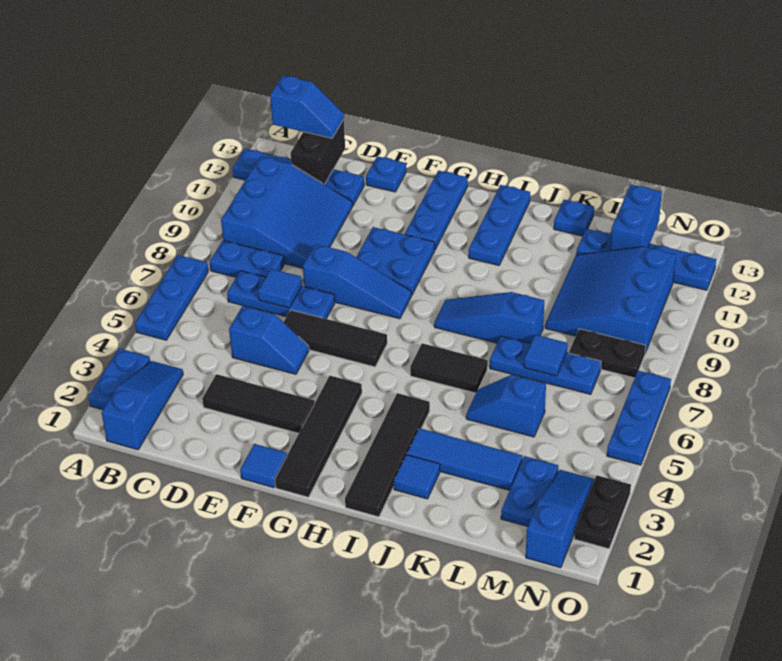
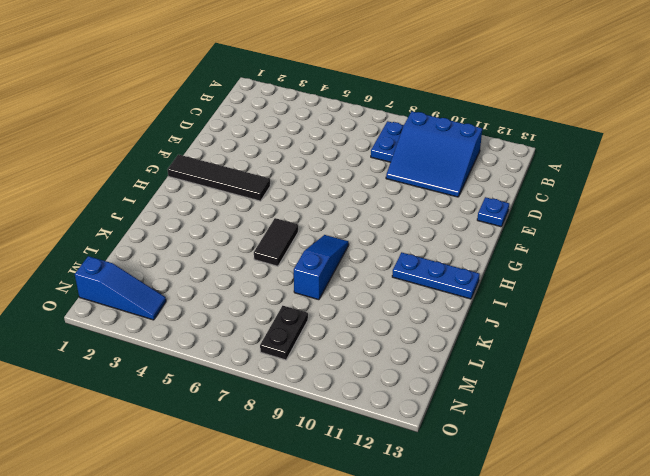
none -> blue plate A2:A3 level 1
none -> blue plate A5:A7 level 1
none -> blue plate A12:D12 level 1
none -> blue slope B1:B3 level 1 top 1

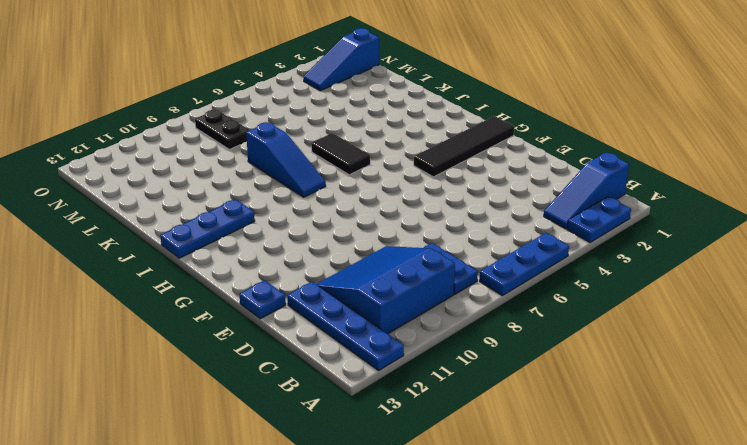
none -> blue plate C7:E7 level 1
none -> black tile D3:F3 level 1
none -> blue slope D5:E5 level 1 top D
none -> black tile E6:G6 level 1

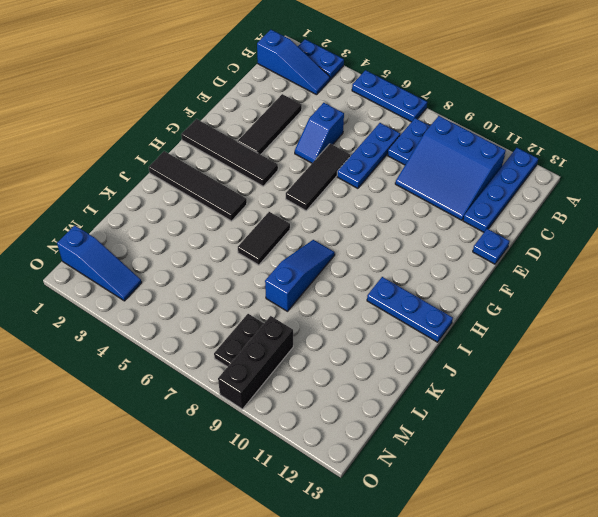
black brick M9:O9 level 1 -> blue slope L9:N11 level 1 top N
none -> blue slope E8:G8 level 1 top E
none -> blue tile F1 level 1
none -> blue plate F9:G10 level 1
none -> blue plate G11:G13 level 1

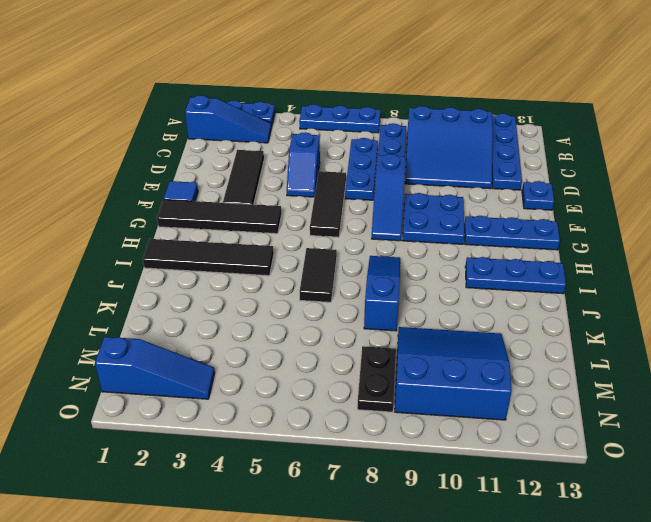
none -> blue tile J2 level 1
none -> blue tile J3:L3 level 1
none -> blue slope K5:L5 level 1 top L
none -> blue plate K7:M7 level 1

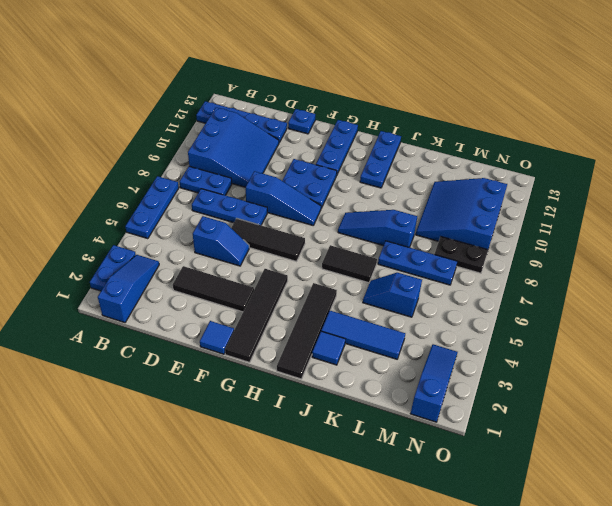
none -> blue plate K13 level 1
none -> blue plate L12:O12 level 1
none -> blue plate M2:M3 level 1
none -> black plate O2:O3 level 1

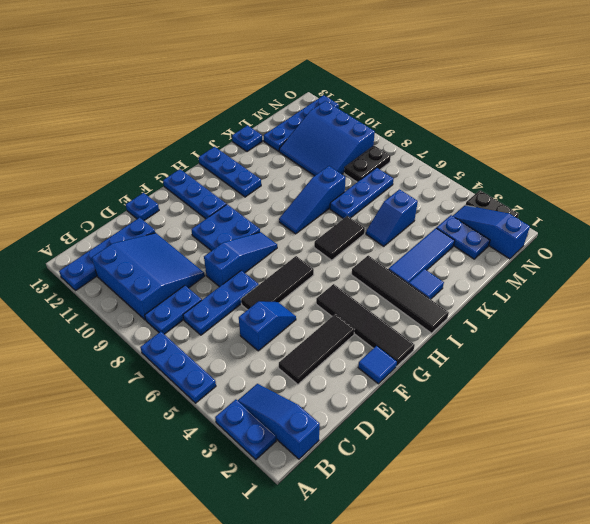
none -> blue plate O5:O7 level 1
none -> black brick C12:C13 level 2
none -> blue tile D7 level 2
none -> blue tile L7 level 2

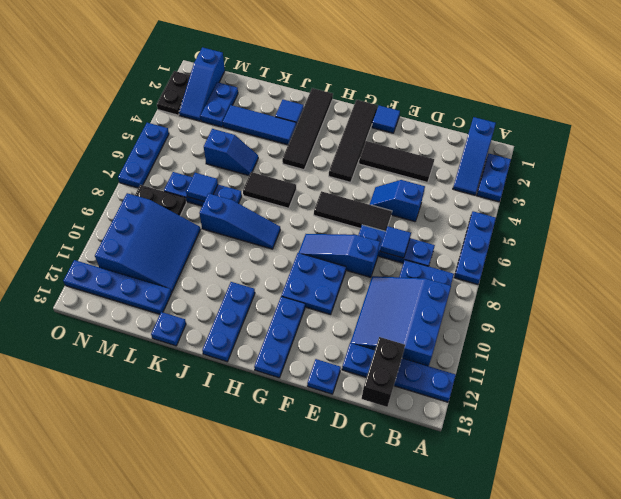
none -> blue brick M12:M13 level 2
none -> blue slope B13:C13 level 3 top B

